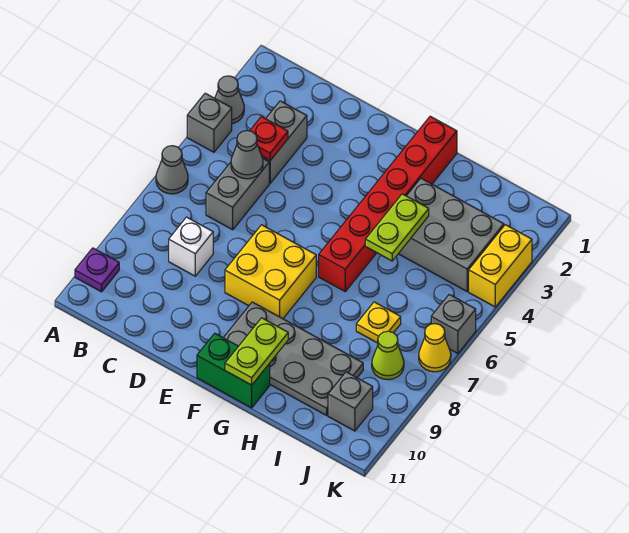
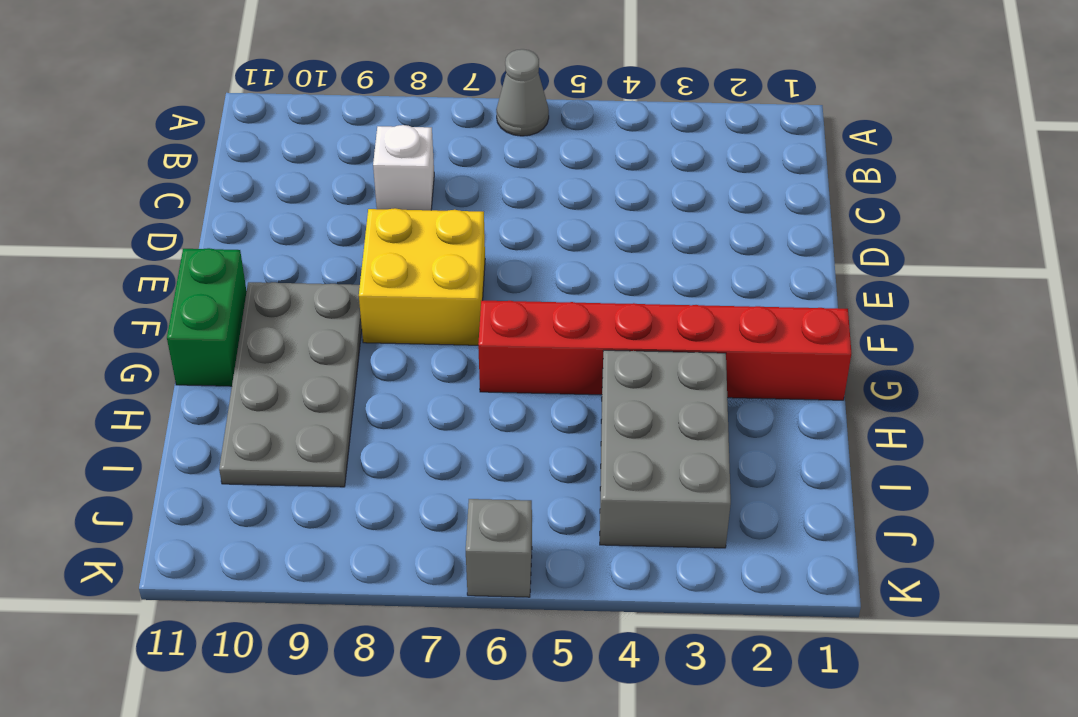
none -> grey cone A3 level 1
none -> grey brick A4 level 1
none -> purple plate A10 level 1

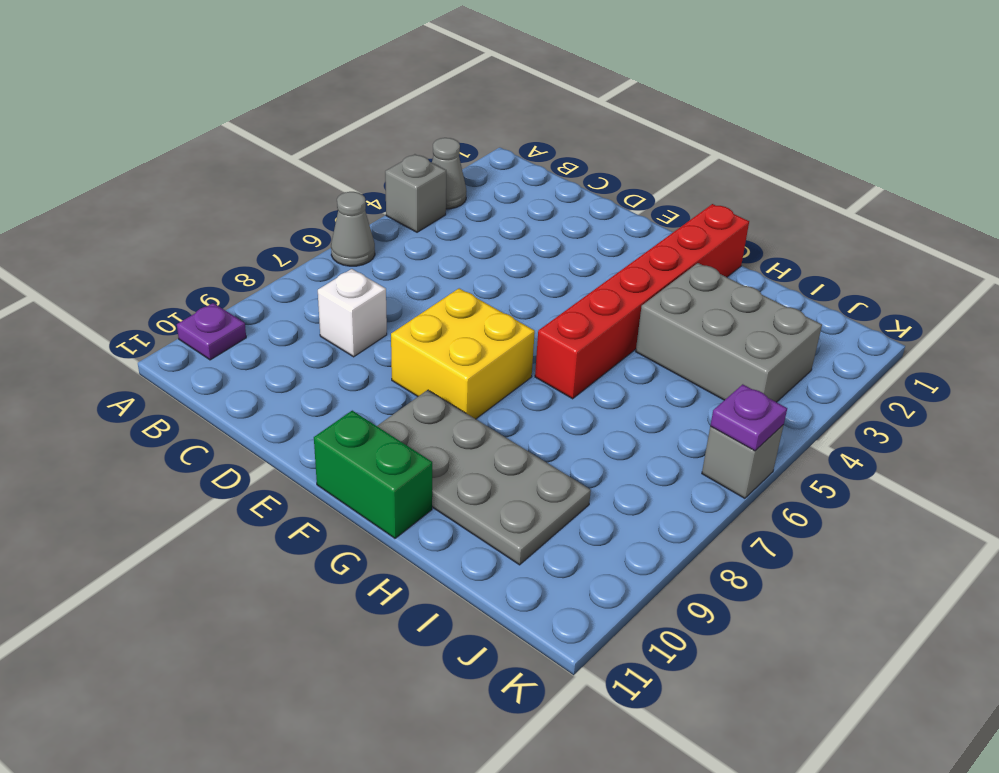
purple plate K6 level 2 -> none
none -> grey brick C3:C4 level 1
none -> grey brick C5:C6 level 1
none -> yellow plate I7 level 1

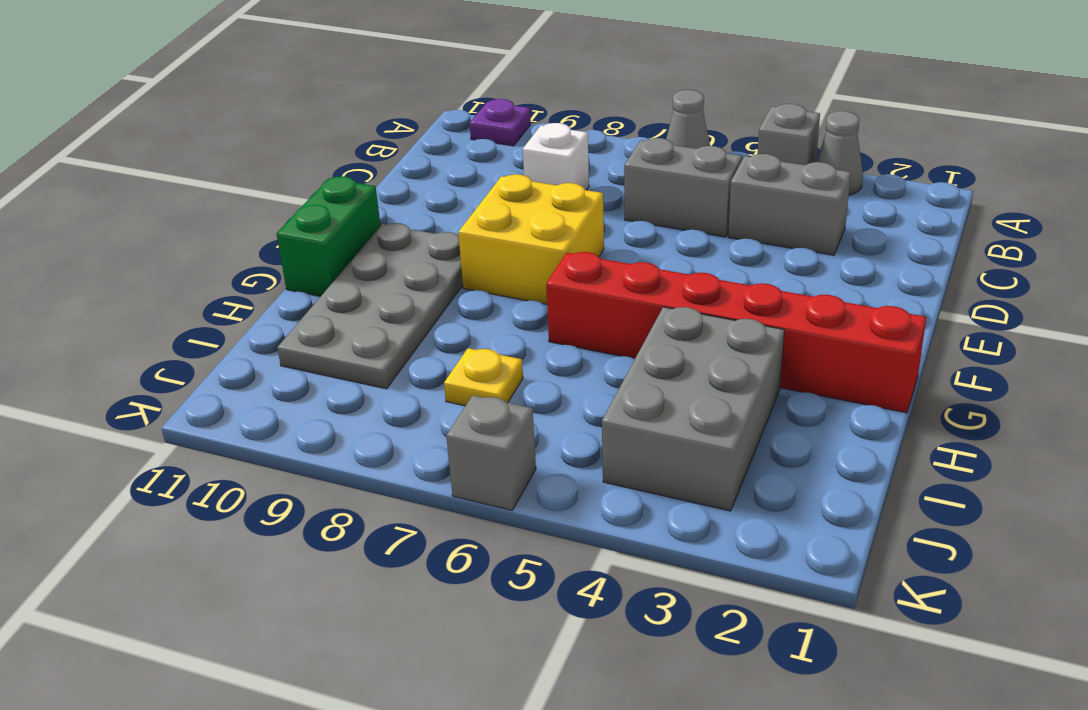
none -> lime cone J8 level 1
none -> grey brick J10 level 1
none -> yellow brick K3:K4 level 1

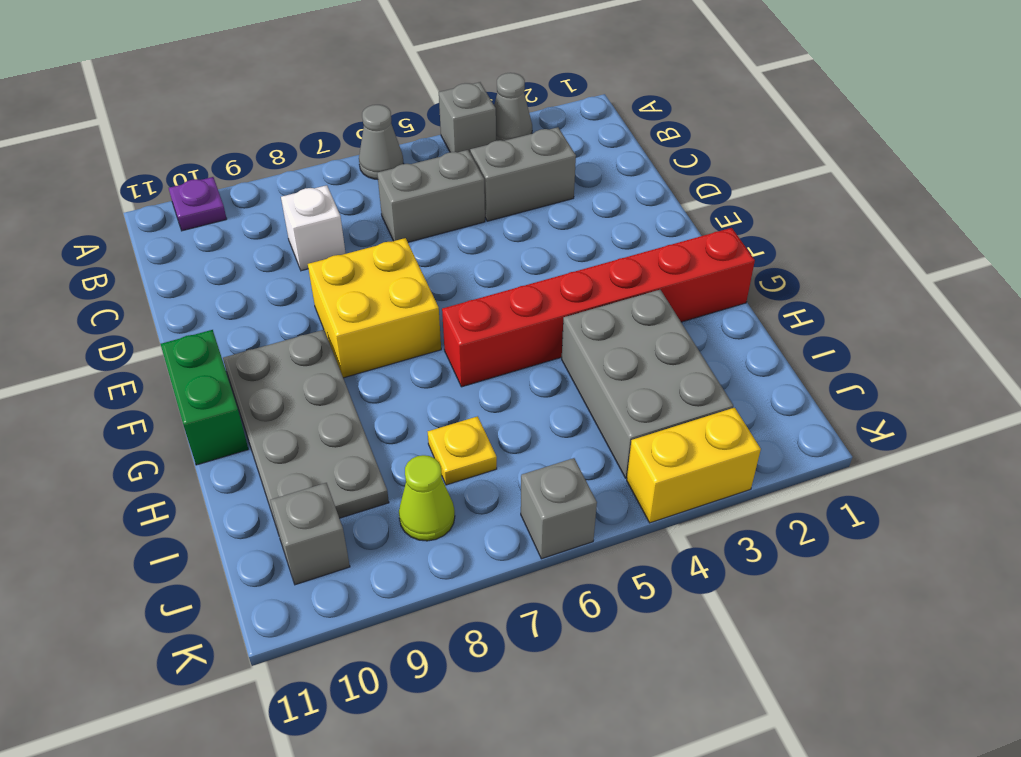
none -> yellow cone K7 level 1
none -> red plate C4 level 2
none -> grey cone C5 level 2

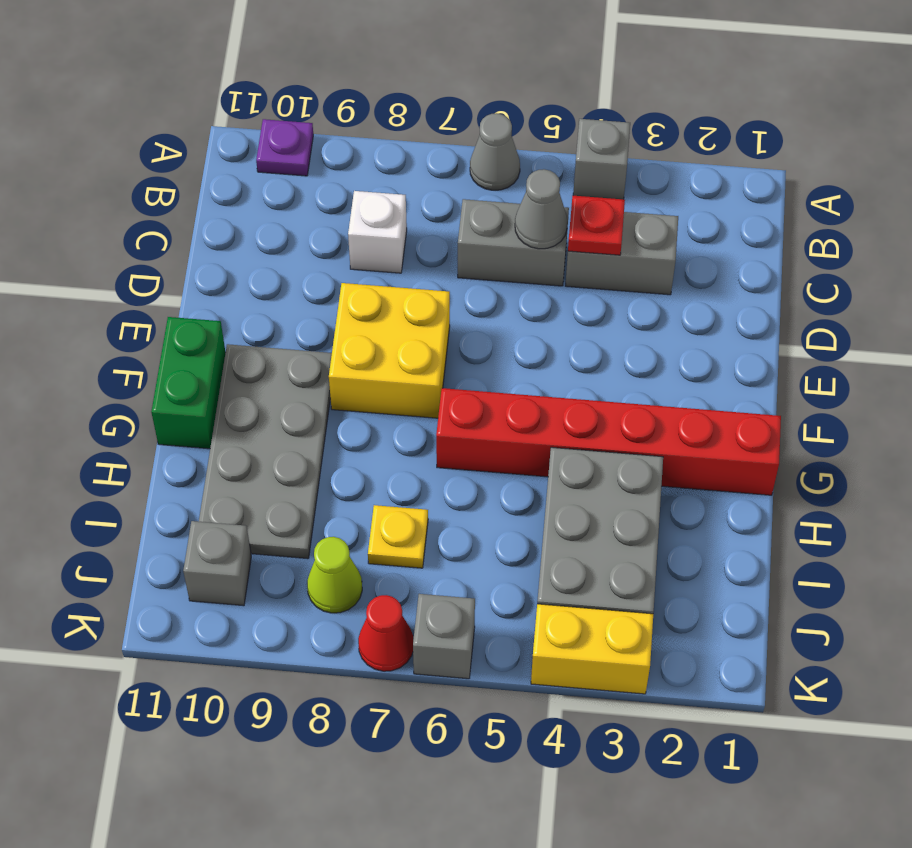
red cone K7 level 1 -> yellow cone K7 level 1
none -> grey cone A3 level 1
none -> lime plate G10:G11 level 2
none -> lime plate H4:H5 level 2

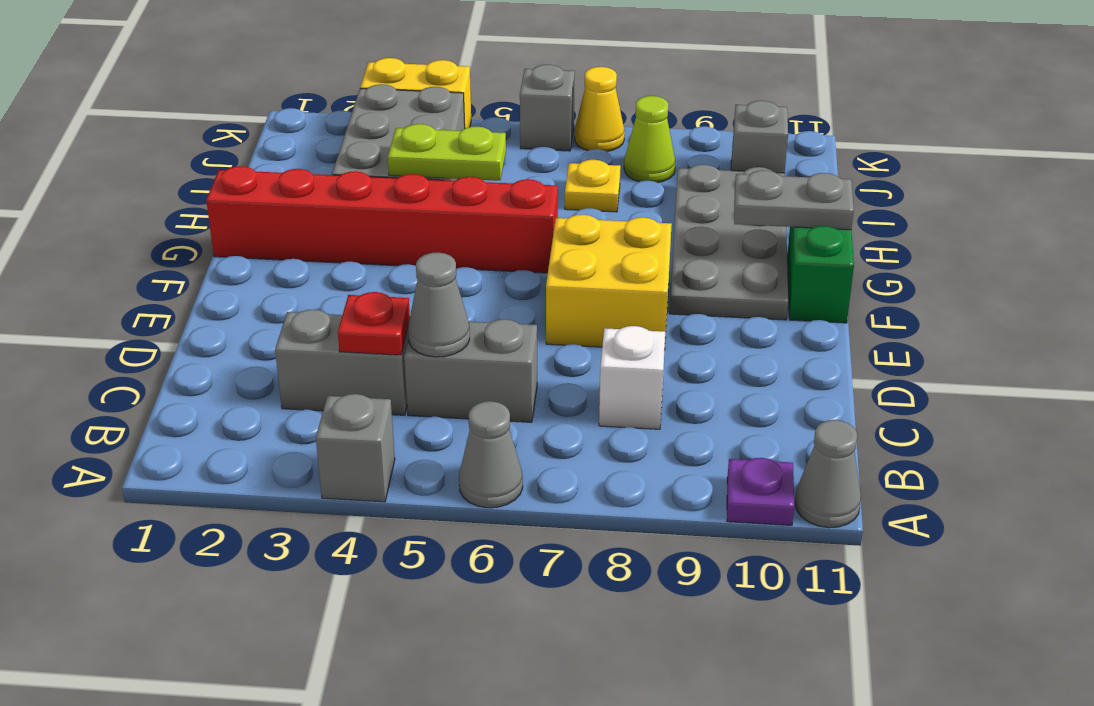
grey cone A11 level 1 -> grey cone A3 level 1
grey plate G10:G11 level 2 -> lime plate G10:G11 level 2

